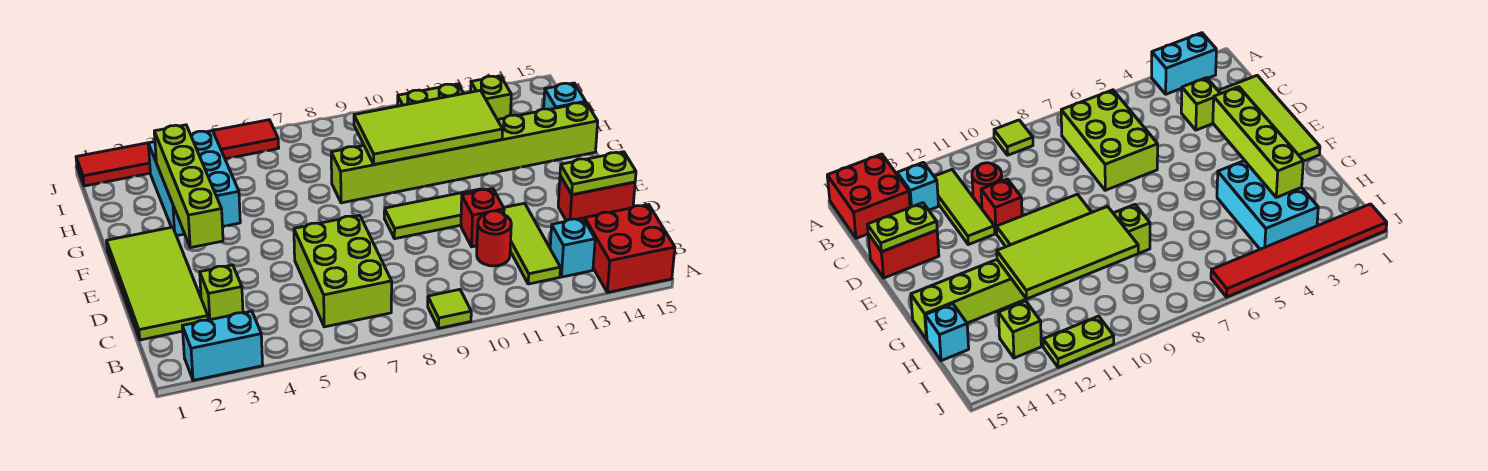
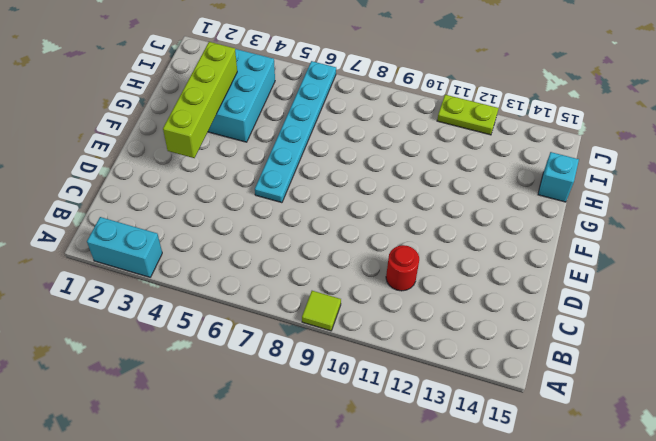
cyan plate E6:J6 level 1 -> red tile J1:J6 level 1
none -> red brick A14:B15 level 1
none -> lime brick B6:D7 level 1
none -> lime tile B12:D12 level 1

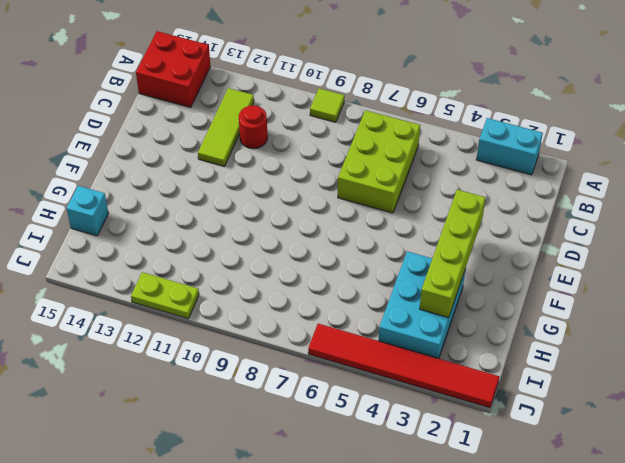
none -> cyan brick B13 level 1
none -> lime tile C1:F2 level 1
none -> lime brick C3 level 1

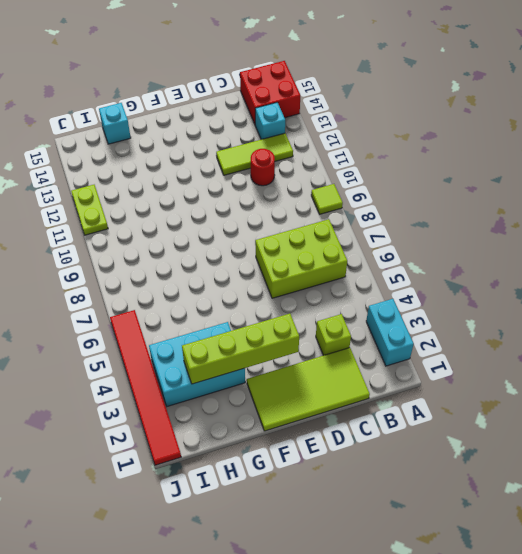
none -> red brick D11 level 1
none -> red brick D14:D15 level 1
none -> lime tile E9:E11 level 1

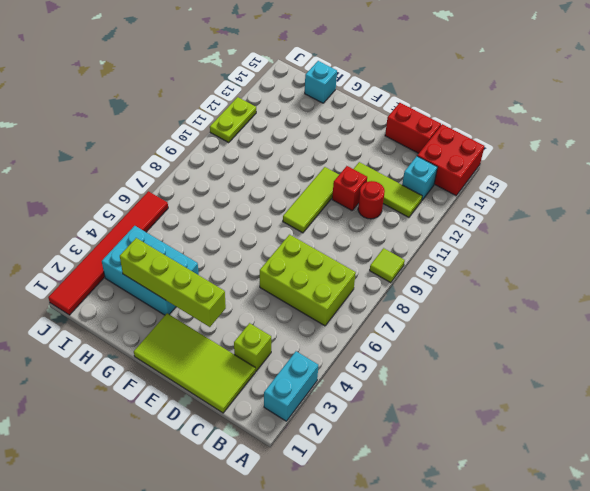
red brick C15:D15 level 1 -> red brick D14:D15 level 1
none -> lime brick G8:G15 level 1
none -> lime brick I13 level 1
none -> lime plate D14:D15 level 2

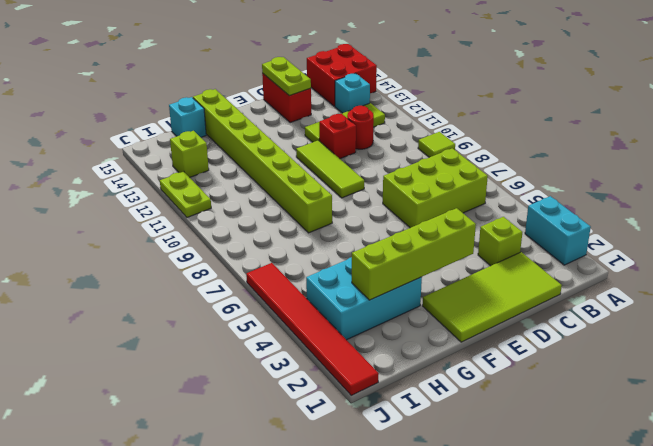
none -> lime tile G9:H12 level 2

